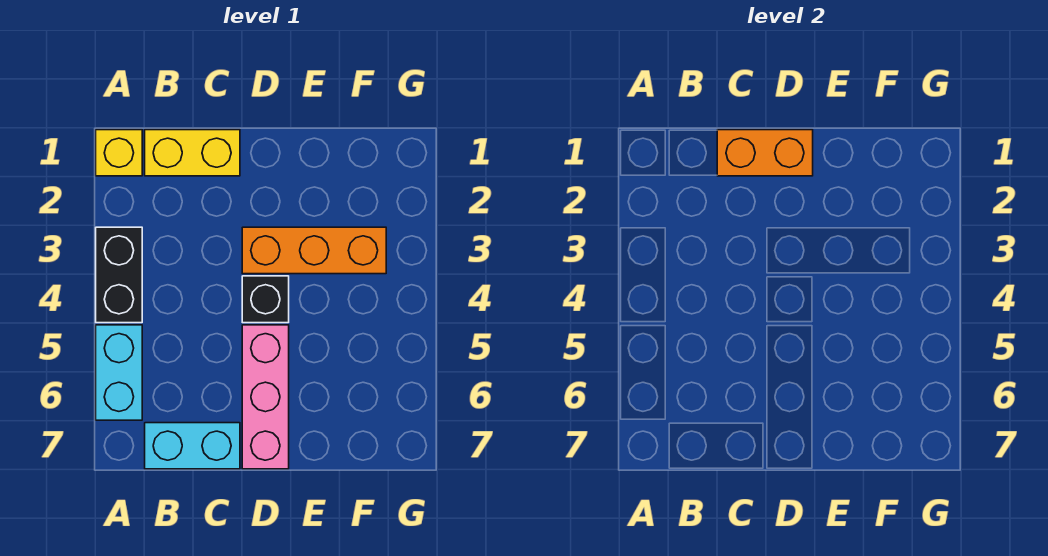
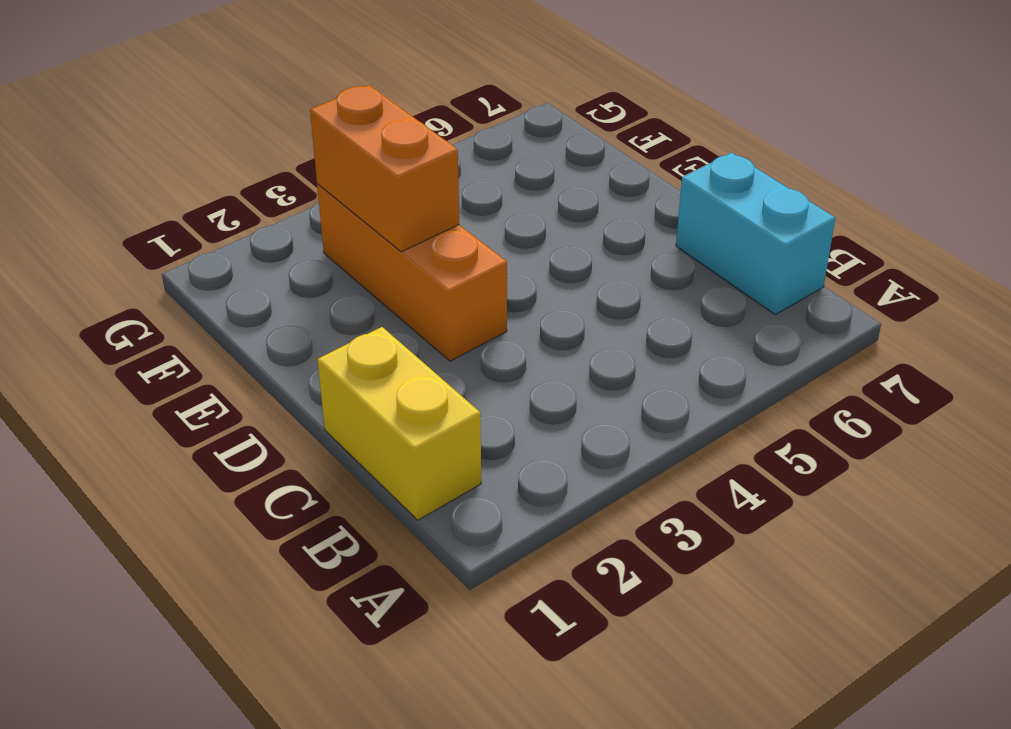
orange brick E3:F3 level 2 -> orange brick C1:D1 level 2
none -> yellow brick A1 level 1
none -> black brick A3:A4 level 1

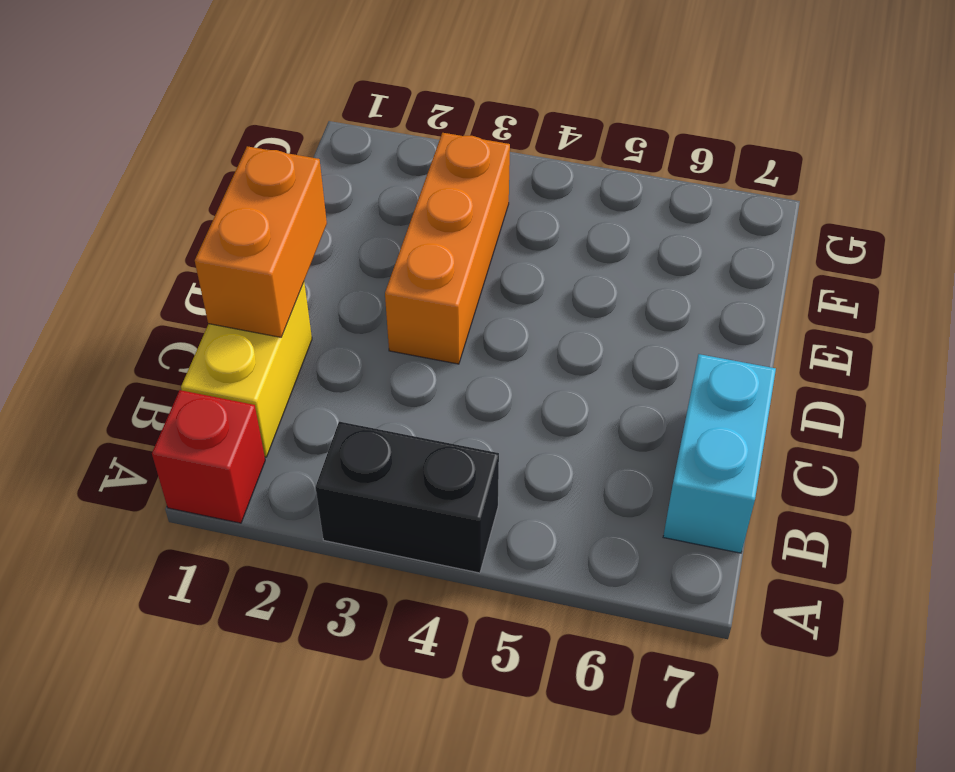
red brick A1 level 1 -> yellow brick A1 level 1
none -> cyan brick A5:A6 level 1
none -> black brick D4 level 1

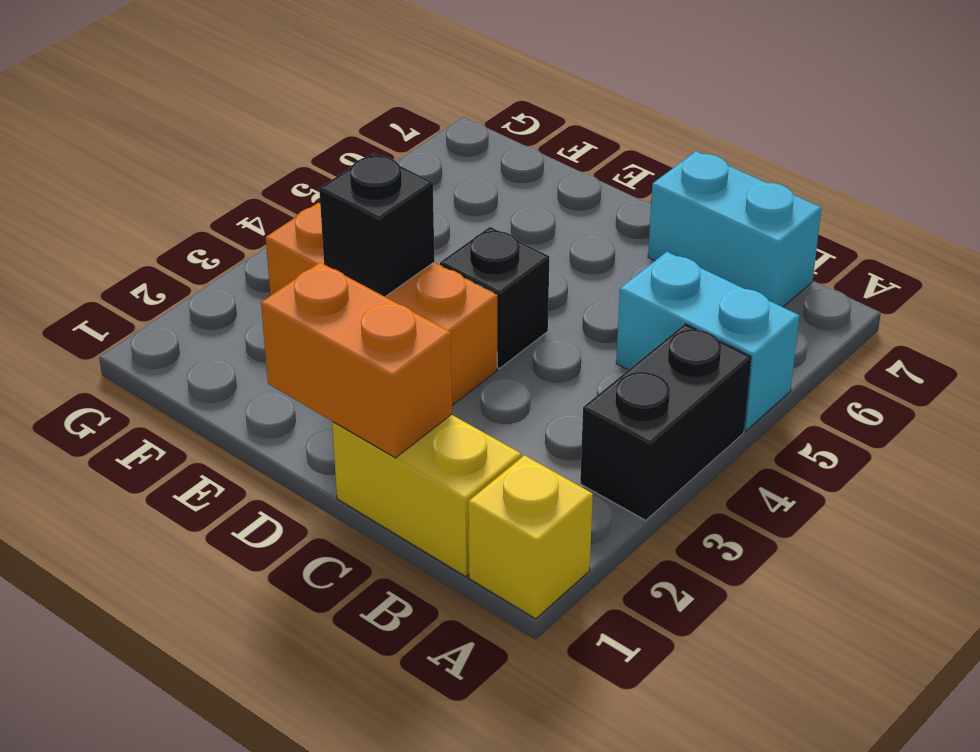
cyan brick A5:B5 level 1 -> cyan brick A5:A6 level 1
black brick E3 level 2 -> none
none -> pink brick D5:D7 level 1

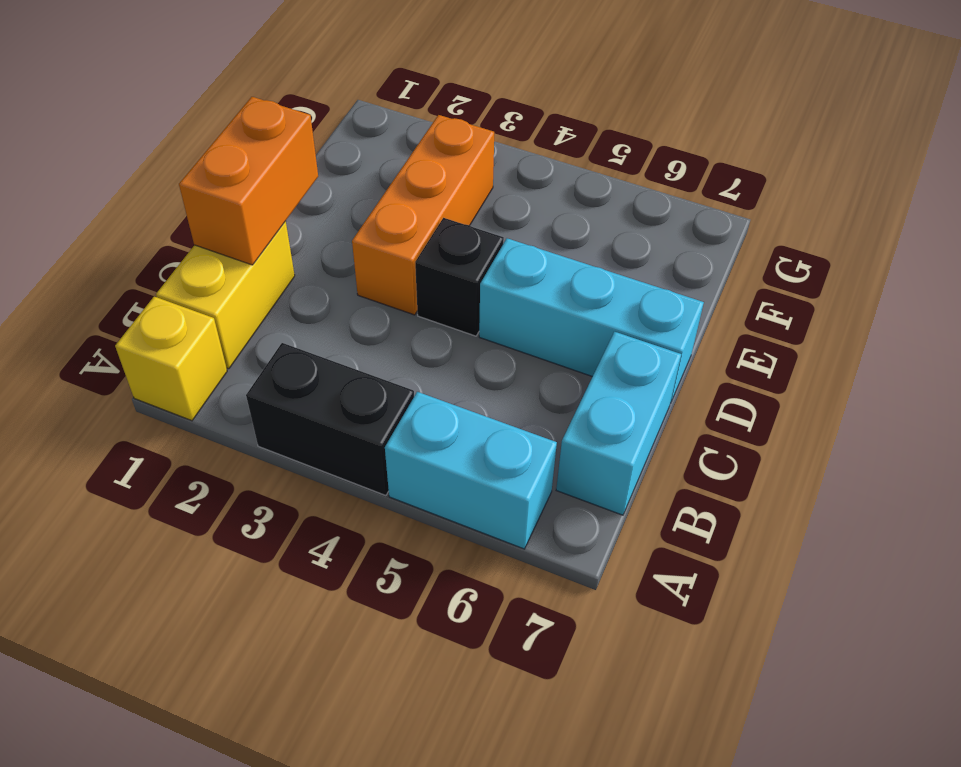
cyan brick D5:D7 level 1 -> pink brick D5:D7 level 1

